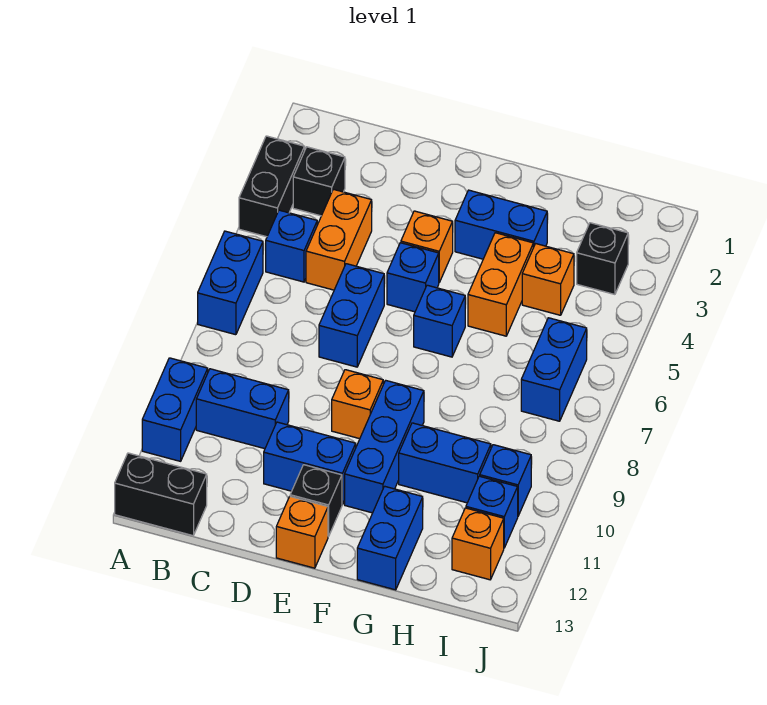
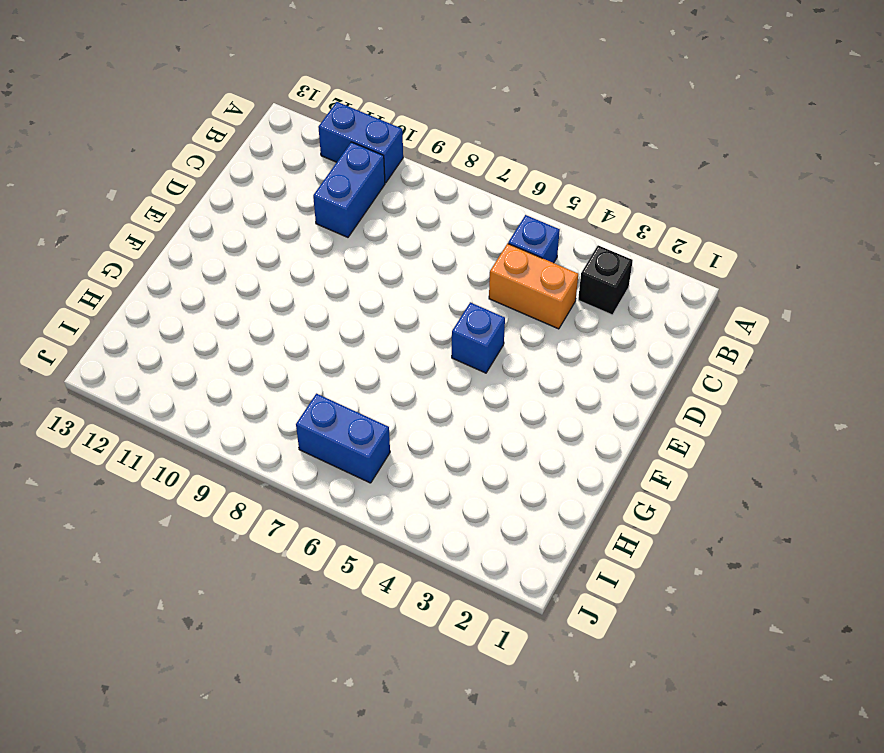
none -> black brick A3:A4 level 1
none -> blue brick A6:A7 level 1
none -> black brick A13:B13 level 1

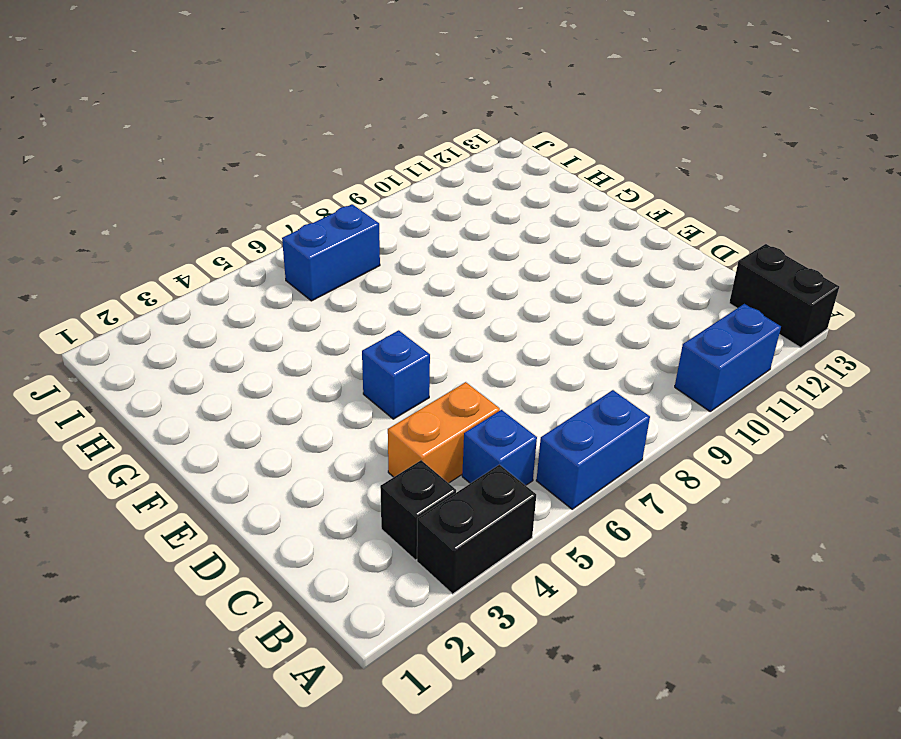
none -> blue brick B10:C10 level 1
none -> blue brick D6:D7 level 1
none -> blue brick D11:E11 level 1

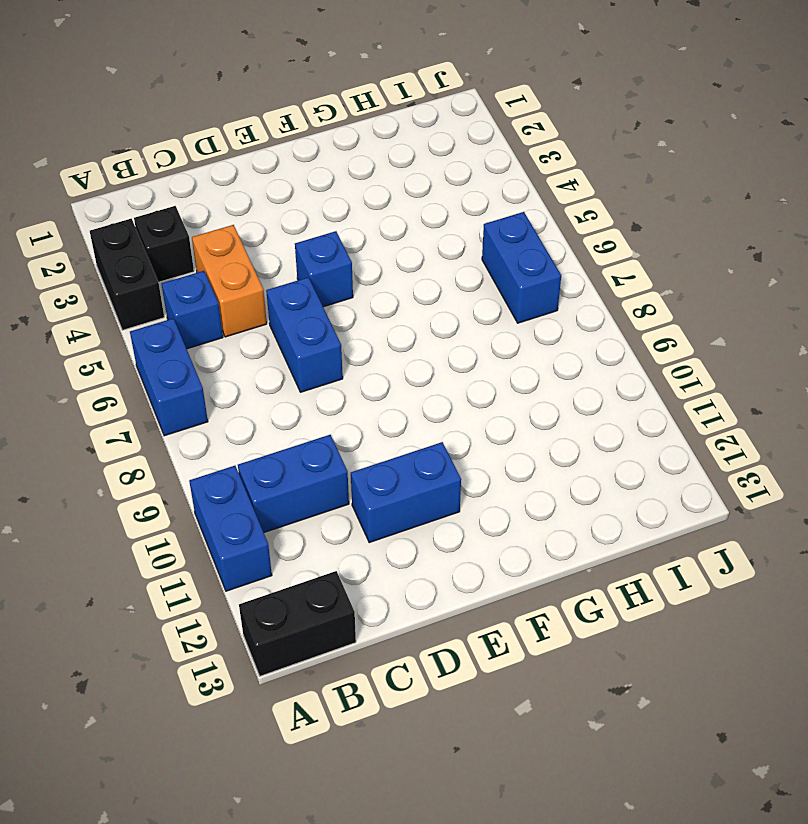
none -> orange brick E4 level 1
none -> orange brick E9 level 1
none -> black brick E12 level 1

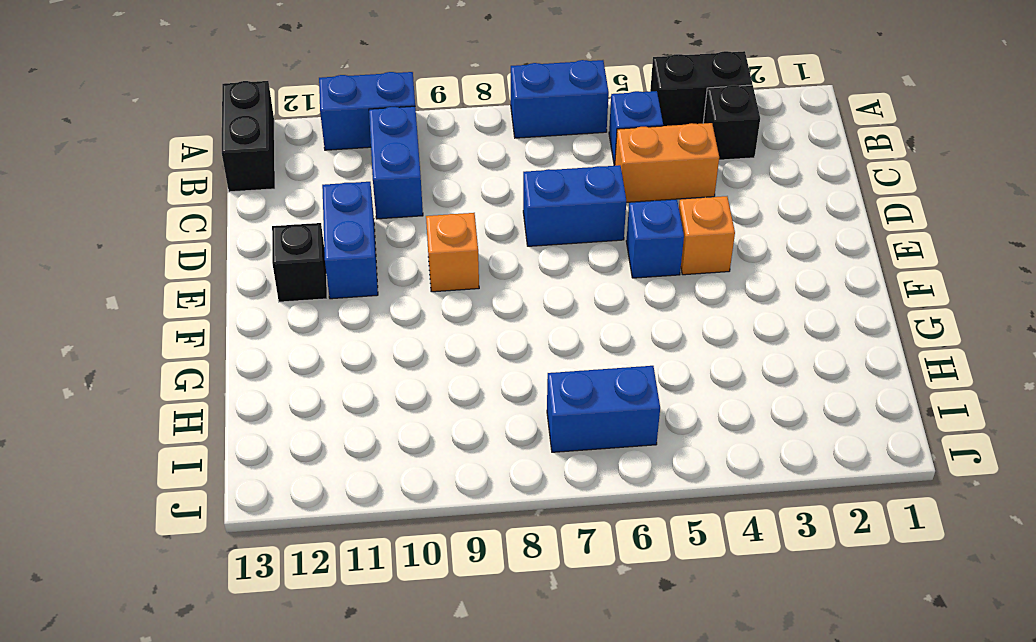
none -> orange brick E13 level 1
none -> blue brick F3:G3 level 1
none -> blue brick F6 level 1

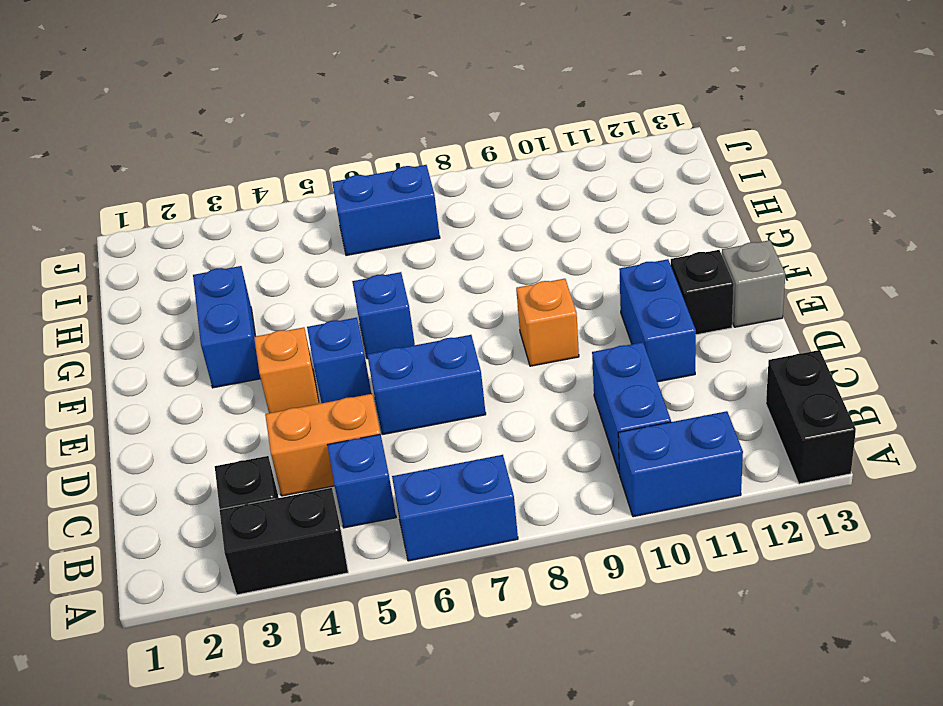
grey brick E13 level 1 -> orange brick E13 level 1
none -> blue brick F9:F11 level 1
none -> orange brick G4:G5 level 1
none -> blue brick G10:H10 level 1

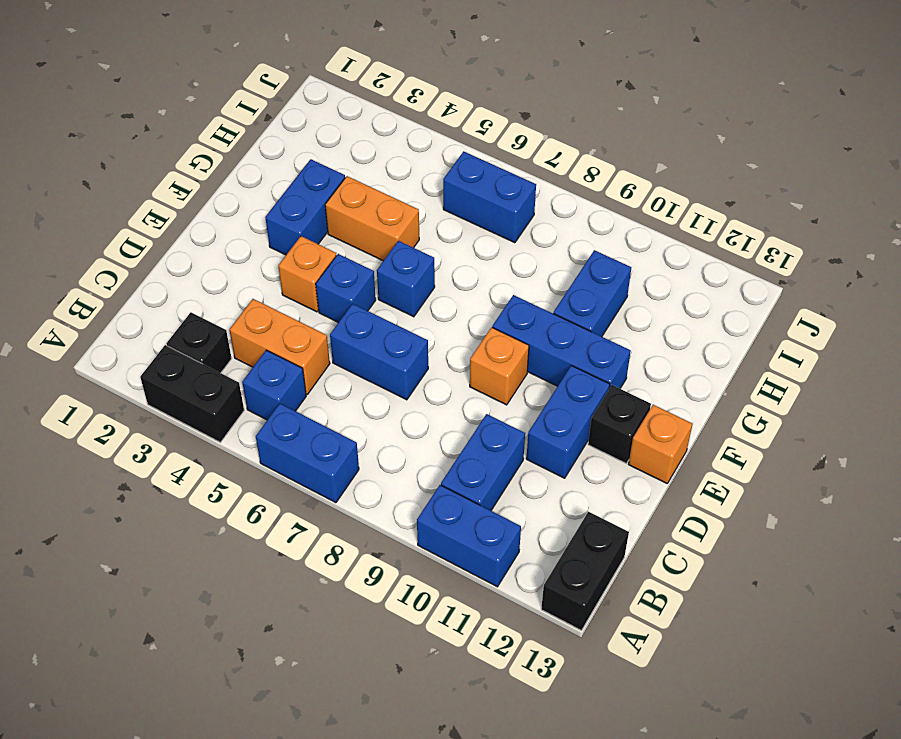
none -> blue brick G12:G13 level 1
none -> orange brick H4 level 1
none -> black brick I3 level 1

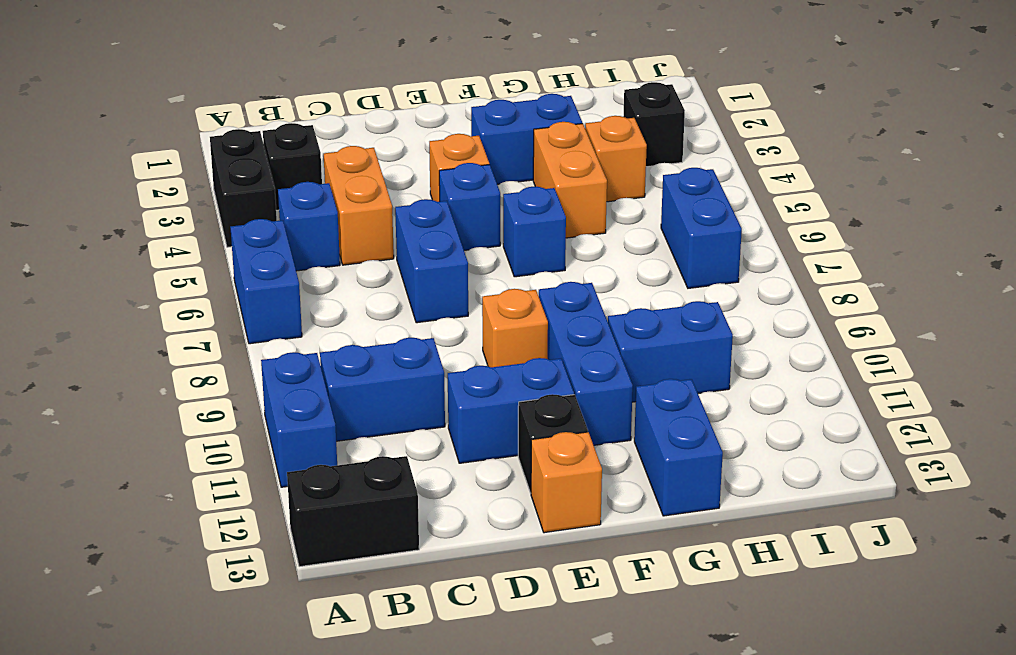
none -> blue brick I10 level 1
none -> blue brick I11 level 1
none -> orange brick I12 level 1

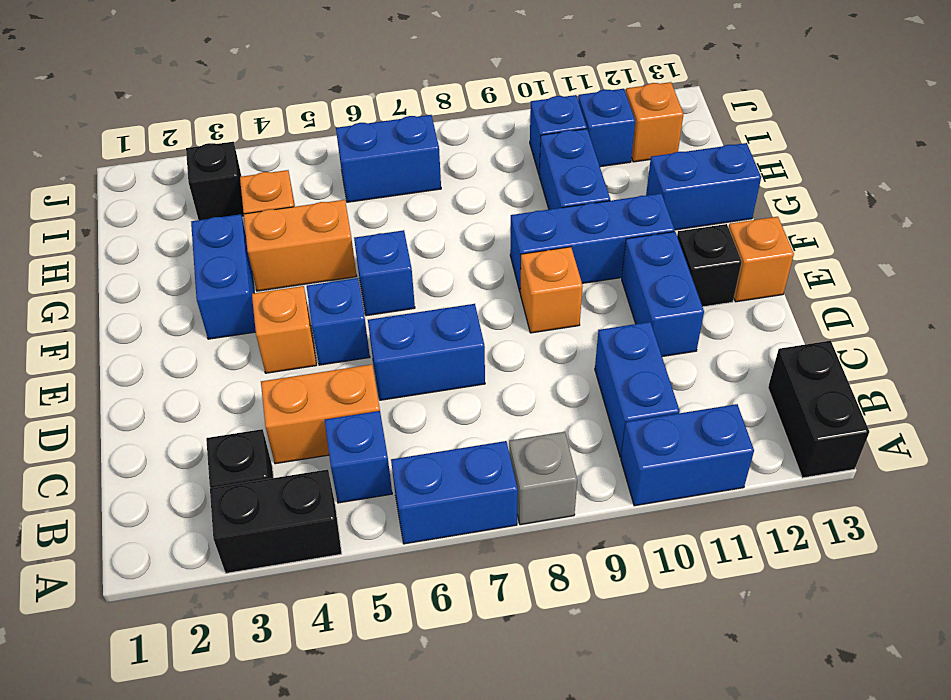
grey brick A8 level 1 -> none

